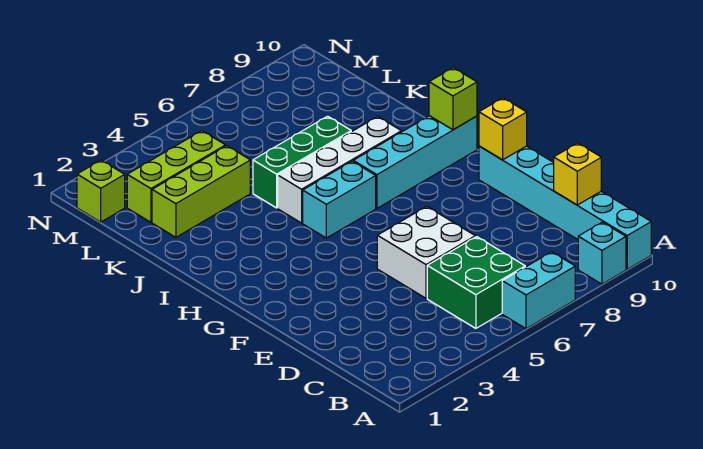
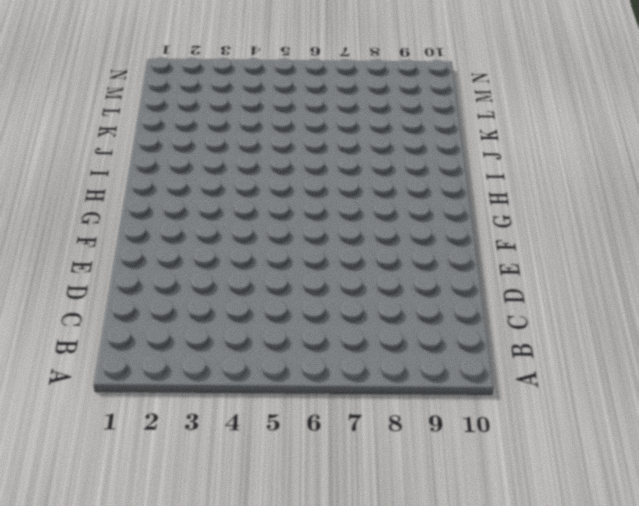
none -> cyan brick A6:A7 level 1
none -> cyan brick A9 level 1
none -> cyan brick A10:F10 level 1

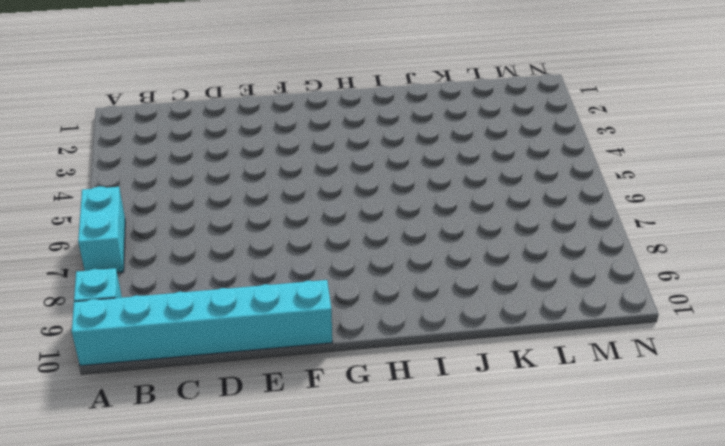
none -> green brick B5:C6 level 1
none -> white brick D5:E6 level 1
none -> cyan brick H5:H6 level 1

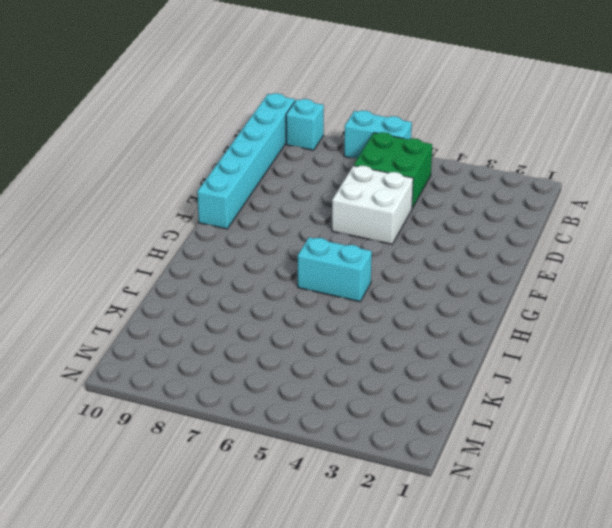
none -> cyan brick H7:H10 level 1
none -> white brick I5:I8 level 1
none -> green brick J5:J7 level 1

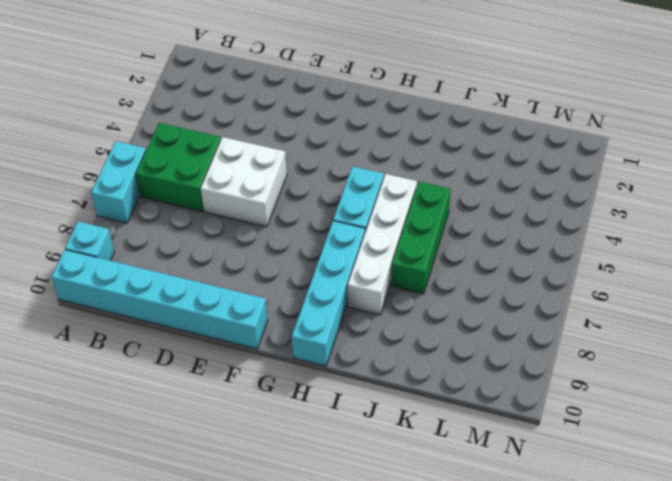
none -> lime brick K2:K4 level 1
none -> lime brick L2:L4 level 1
none -> lime brick M1 level 1

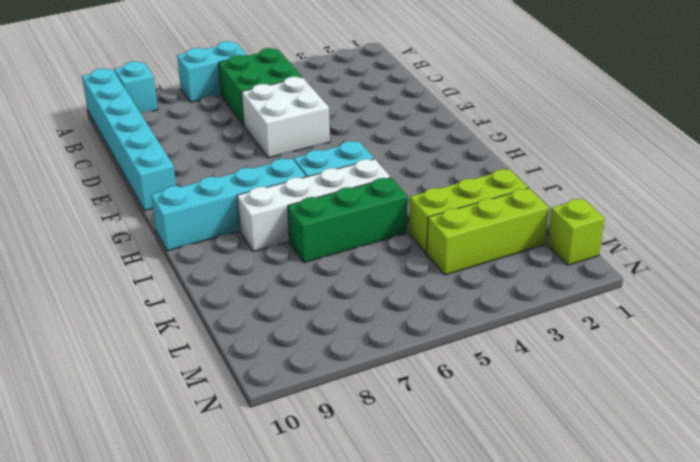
none -> yellow brick C10 level 2
none -> yellow brick F10 level 2
none -> lime brick H10 level 2

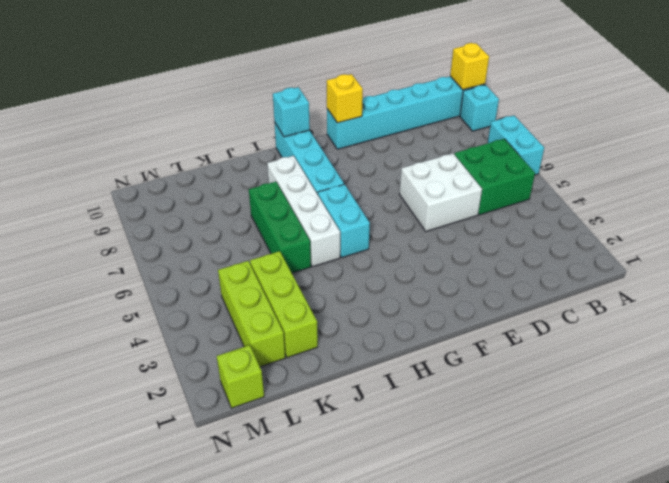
yellow brick A10 level 2 -> yellow brick C10 level 2
cyan brick H10 level 2 -> lime brick H10 level 2

